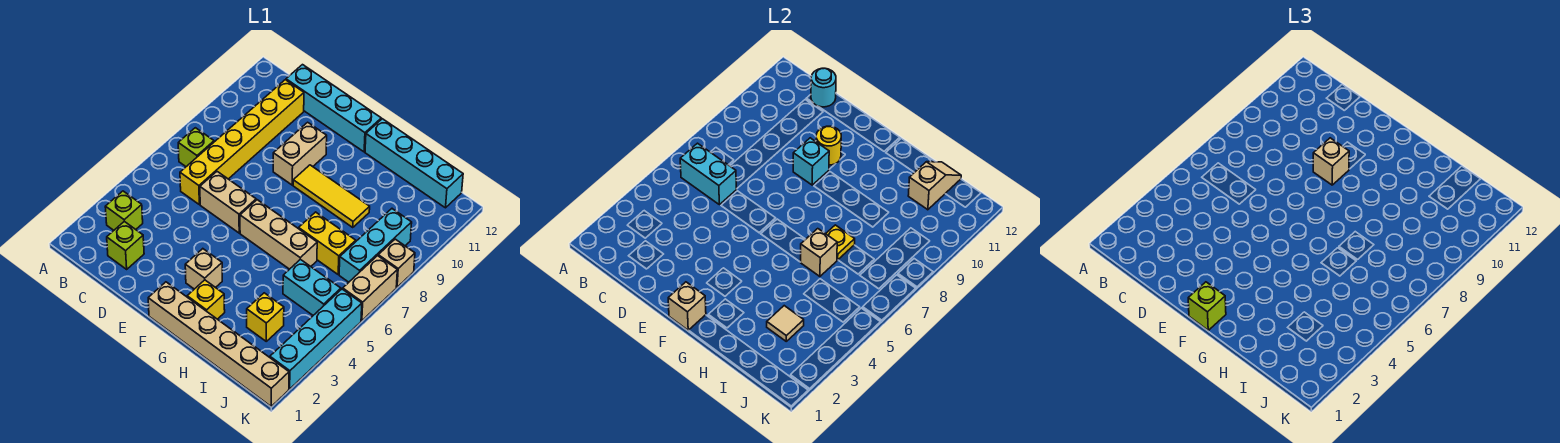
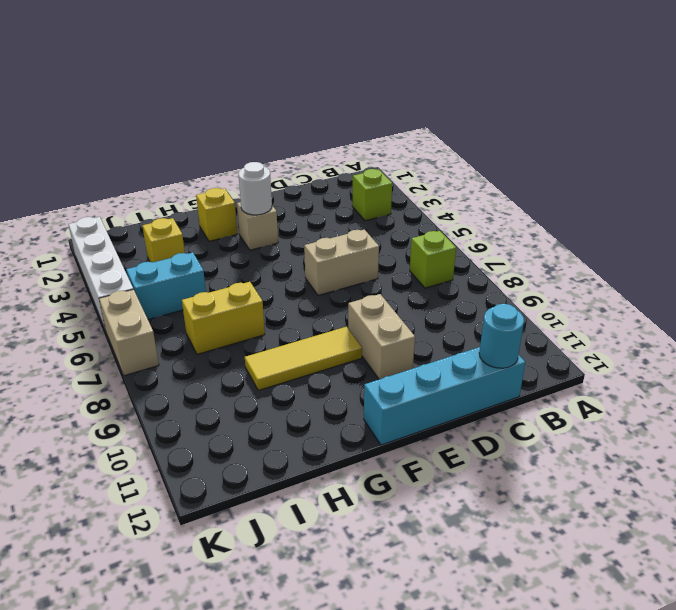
white round brick F3 level 2 -> none
white brick K2:K5 level 1 -> cyan brick K2:K5 level 1
none -> lime brick C2 level 1
none -> yellow brick C6:C11 level 1
none -> tan brick F1:K1 level 1
none -> tan brick F6:H6 level 1

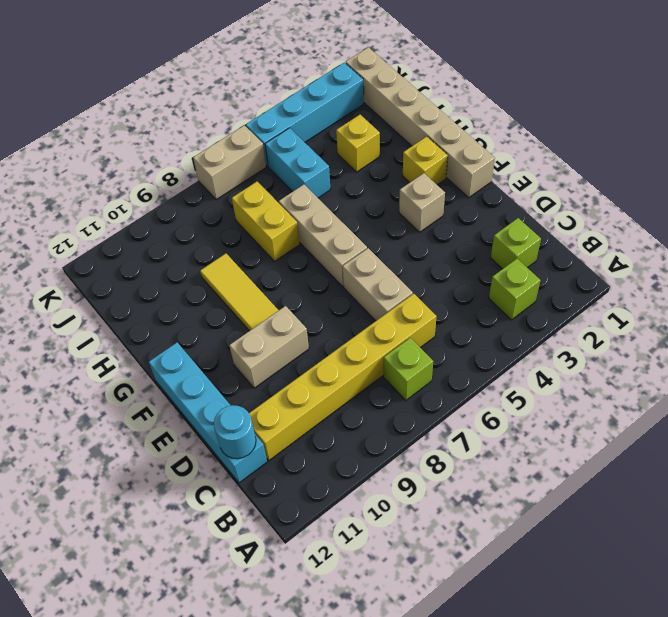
none -> cyan brick G12:J12 level 1
none -> cyan brick J7:J9 level 1
none -> tan brick K8 level 1
none -> cyan brick B6:C6 level 2

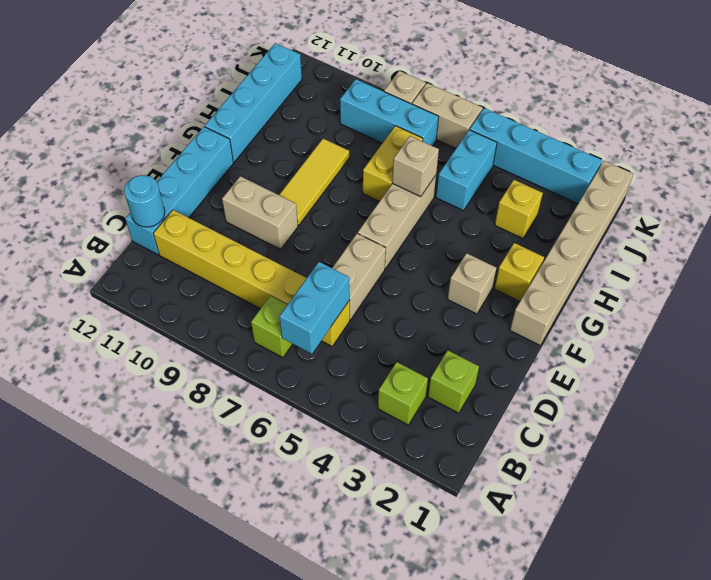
none -> cyan brick E9 level 2
none -> yellow round brick E10 level 2
none -> tan brick F1 level 2
none -> yellow plate H7 level 2

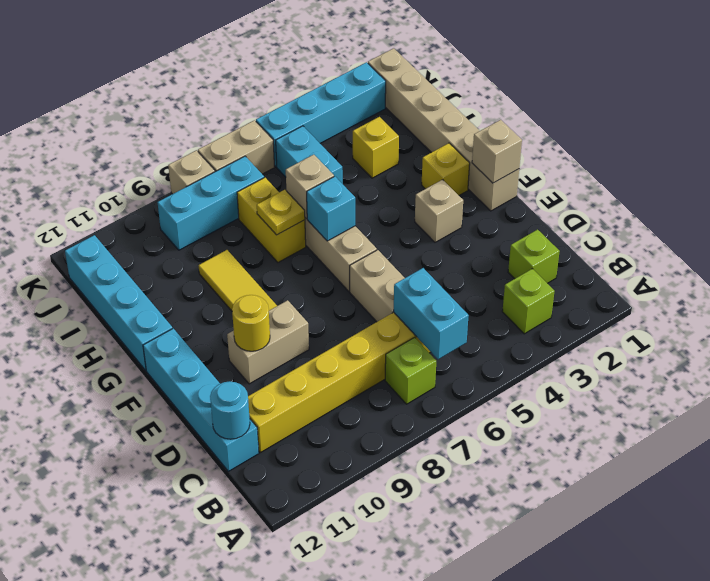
cyan brick G6 level 2 -> cyan brick E9 level 2
none -> tan tile I3 level 2
none -> tan slope I11:I12 level 2 top 11
none -> tan brick E9 level 3
none -> lime brick F1 level 3

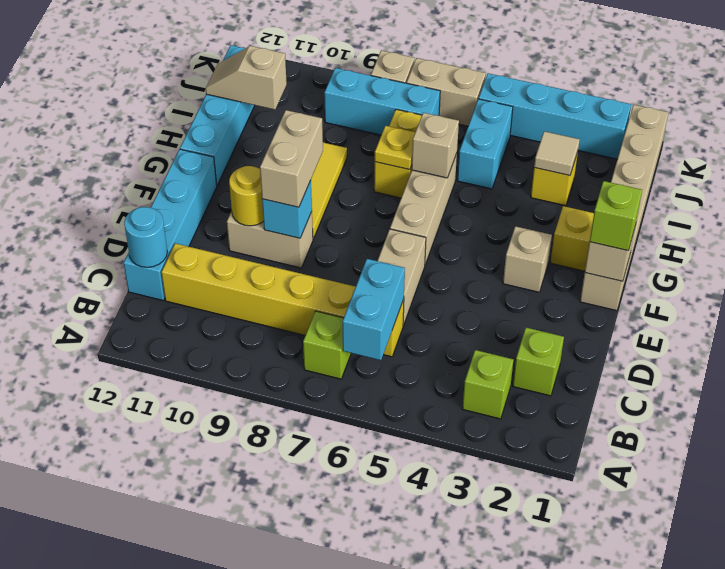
tan brick E9:F9 level 3 -> tan brick E9 level 3

